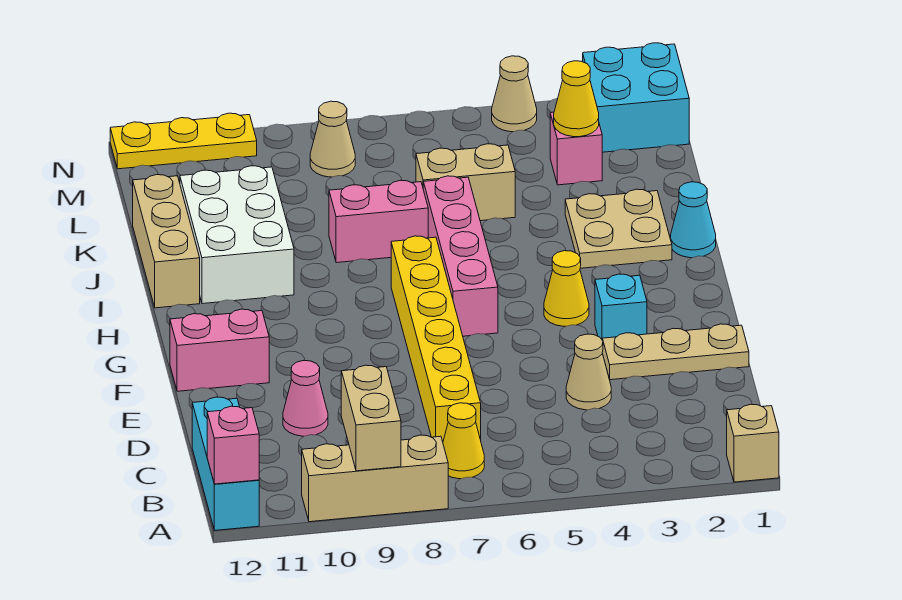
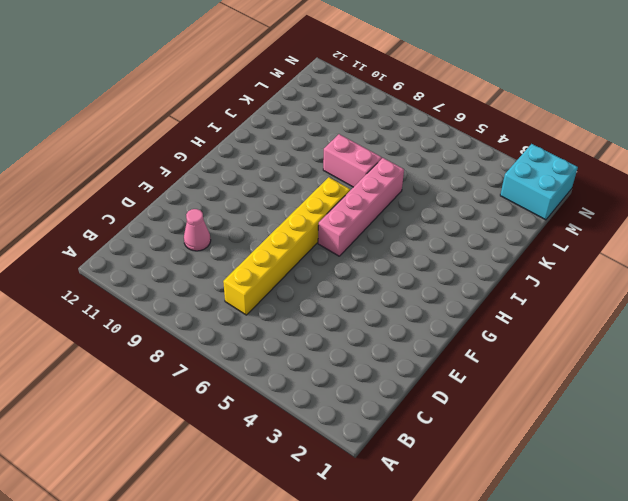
none -> tan brick A1 level 1
none -> tan brick A8:A10 level 1
none -> cyan brick A12:C12 level 1

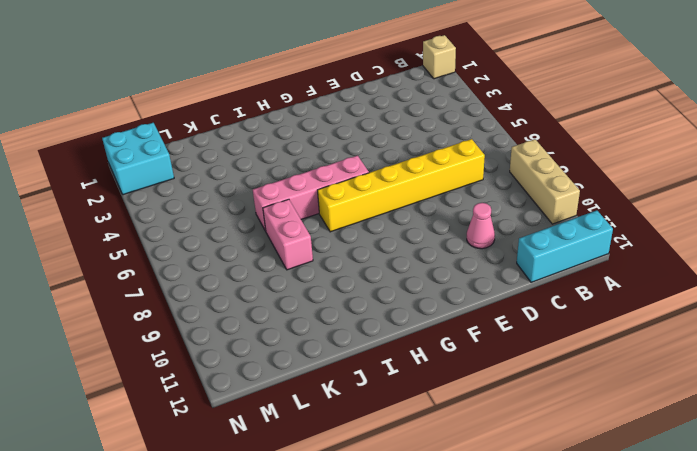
none -> yellow cone B7 level 1
none -> tan cone D4 level 1
none -> tan plate E1:E3 level 1

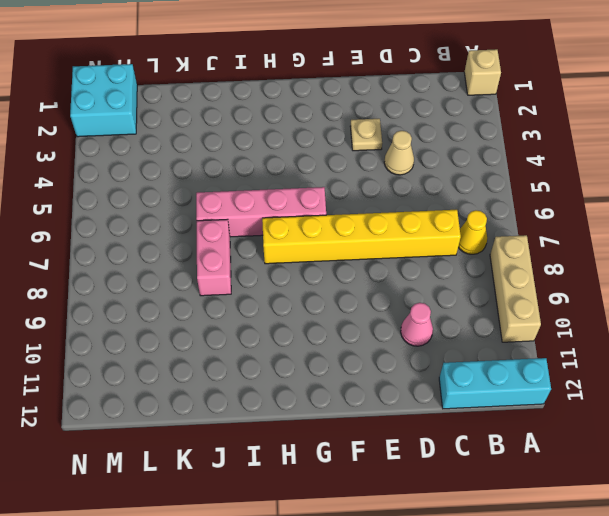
tan plate E3 level 1 -> tan plate E1:E3 level 1
none -> cyan brick F3 level 1
none -> pink brick F11:F12 level 1
none -> yellow cone G4 level 1

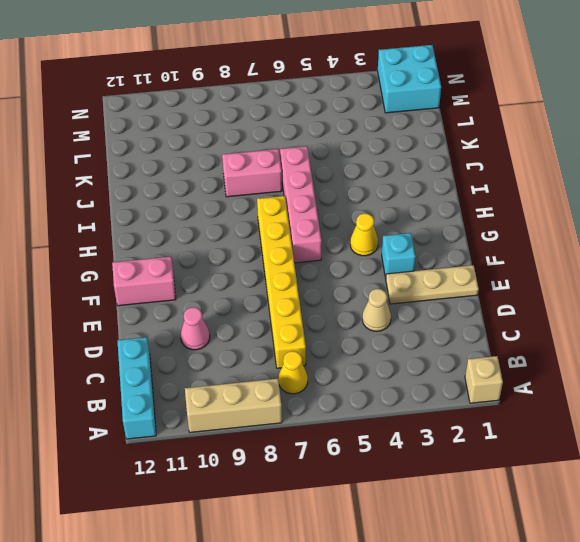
none -> cyan cone I1 level 1
none -> tan plate I2:J3 level 1
none -> white brick I10:K11 level 1

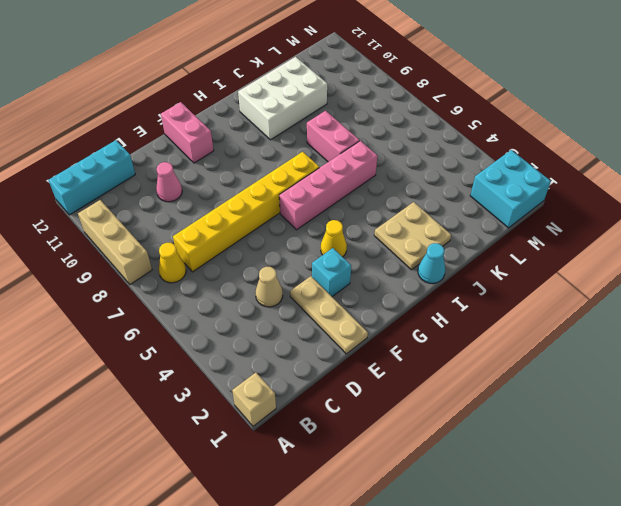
none -> tan brick I12:K12 level 1
none -> tan brick K5:K6 level 1
none -> pink brick L3 level 1

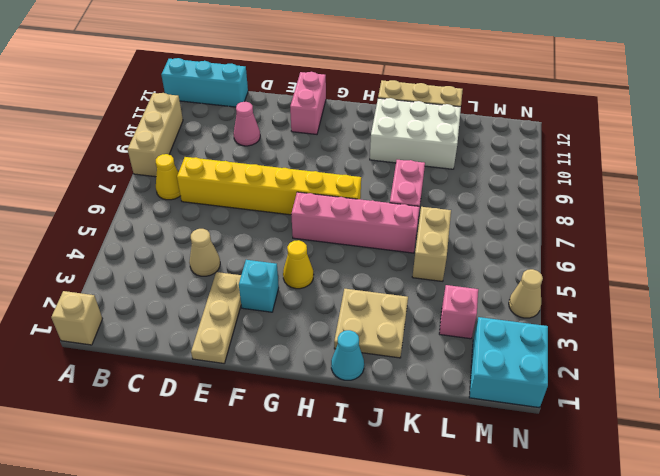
none -> tan cone M8 level 1
none -> yellow plate N10:N12 level 1
none -> tan brick A9:B9 level 2

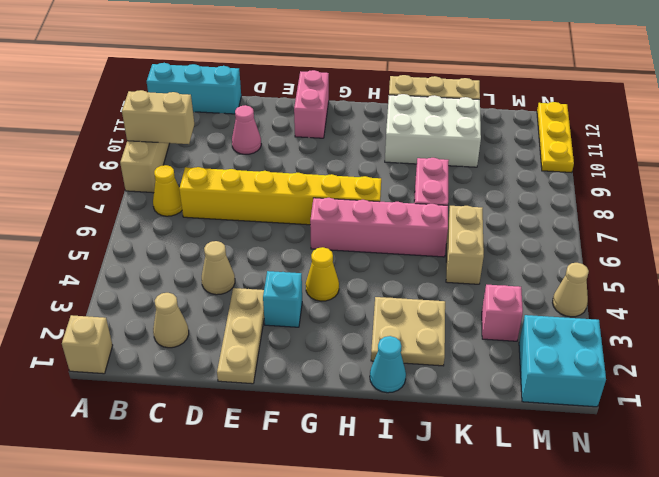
tan cone C2 level 1 -> tan cone M8 level 1
none -> pink brick A12 level 2
none -> yellow cone L3 level 2

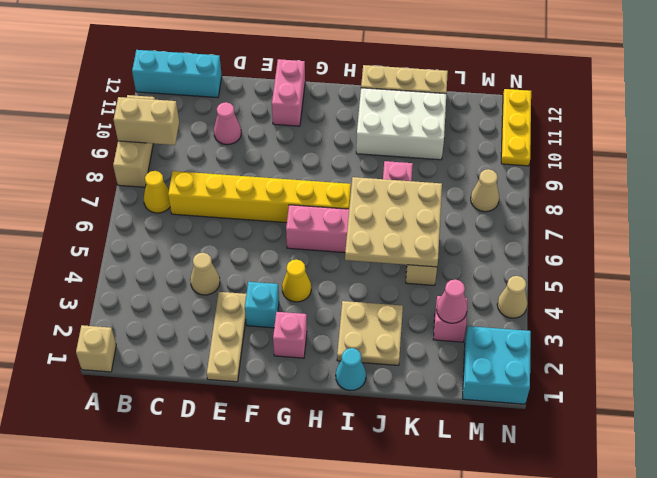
pink brick G2 level 1 -> pink brick A12 level 2
tan plate I5:K7 level 2 -> none
pink cone L3 level 2 -> yellow cone L3 level 2

